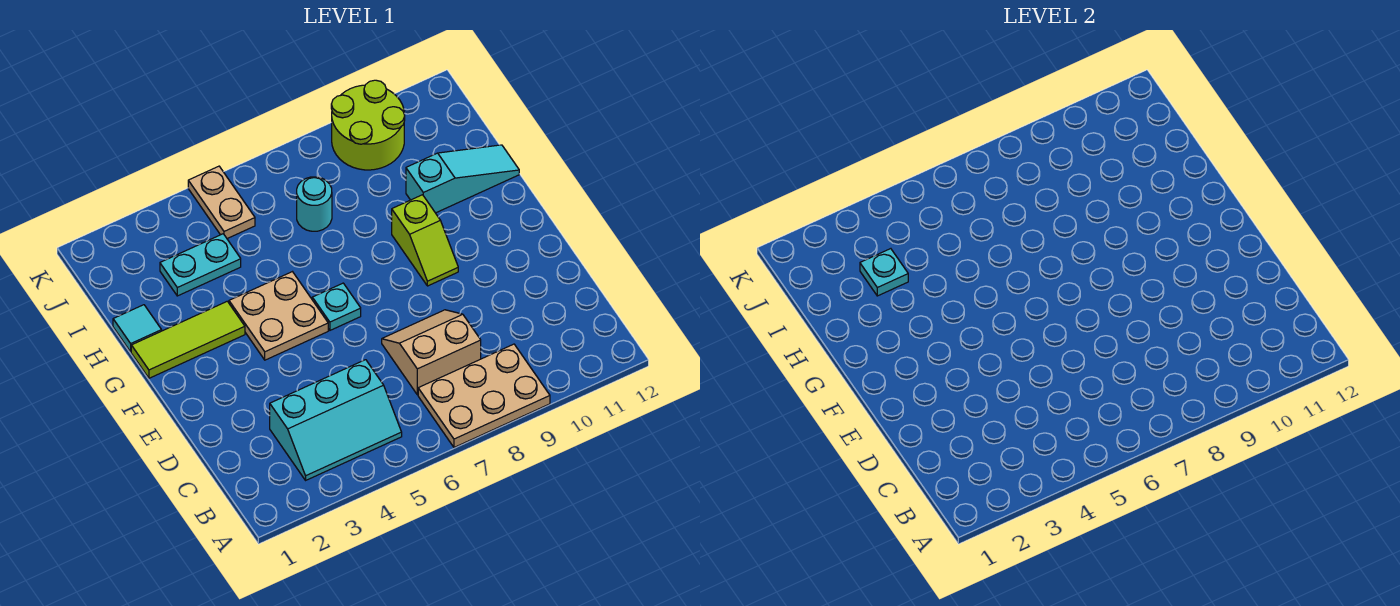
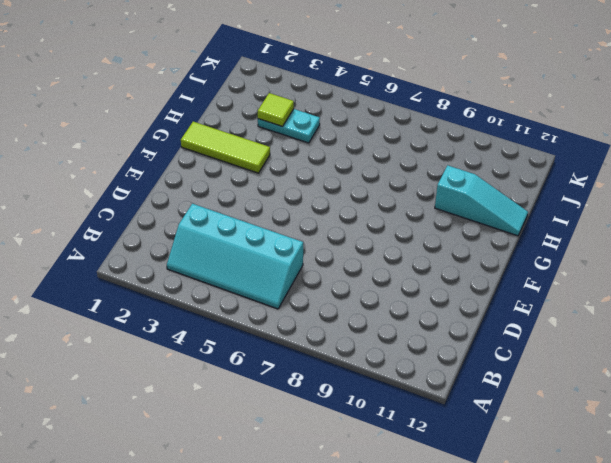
cyan slope B3:C6 level 1 top C -> cyan slope B3:C5 level 1 top C
lime tile I3 level 2 -> cyan plate I3 level 2
none -> tan plate A7:B9 level 1
none -> tan slope C7:D8 level 1 top C
none -> tan plate F4:G5 level 1

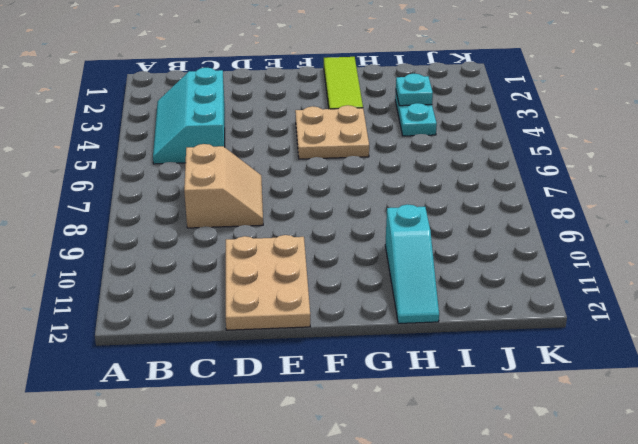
tan plate D10:E12 level 1 -> tan plate A7:B9 level 1
none -> cyan plate F6 level 1
none -> lime slope F9:G9 level 1 top G
none -> cyan tile H1 level 1

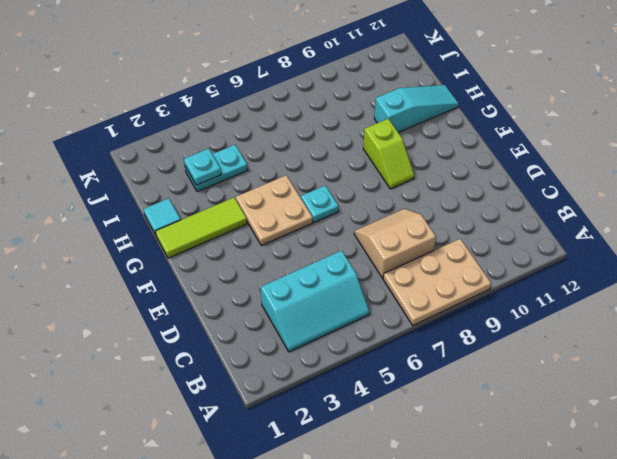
none -> cyan round brick I7 level 1
none -> tan plate J5:K5 level 1
none -> lime round brick J9:K10 level 1

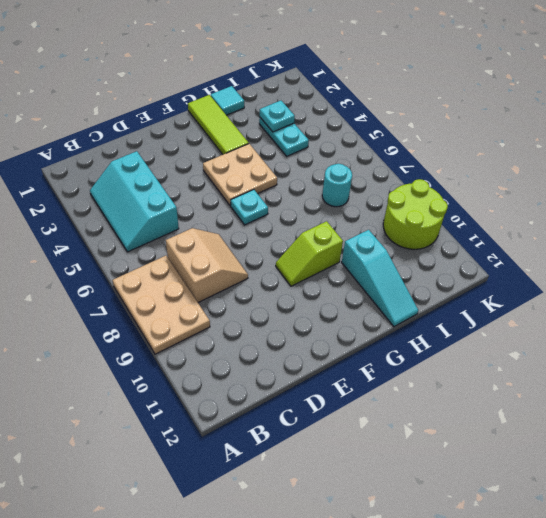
none -> tan plate J5:K5 level 1

